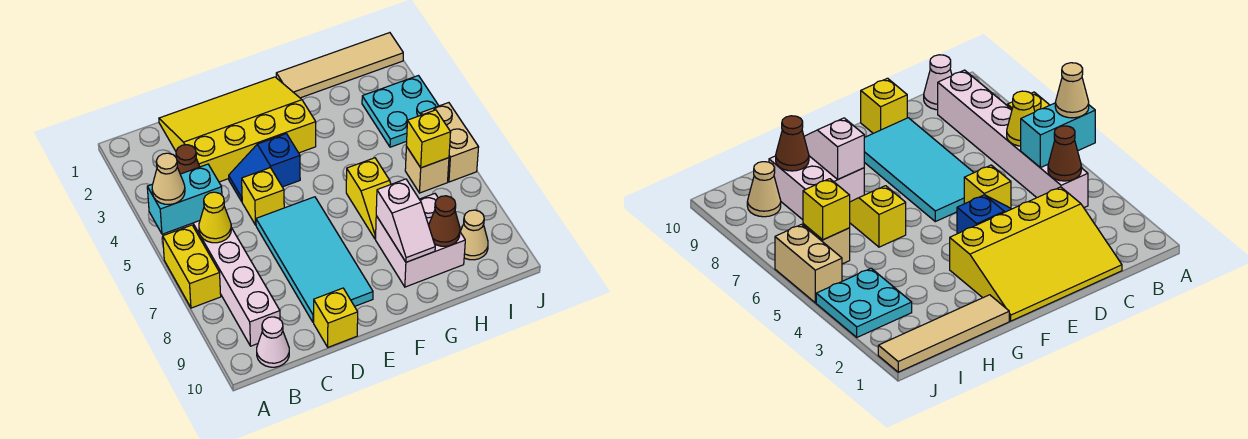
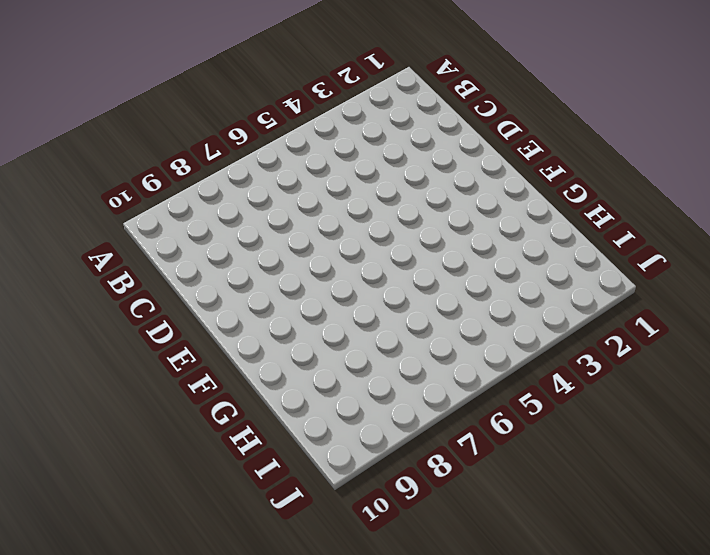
none -> yellow brick A6:A7 level 1
none -> white brick B4:B9 level 1
none -> white cone B10 level 1

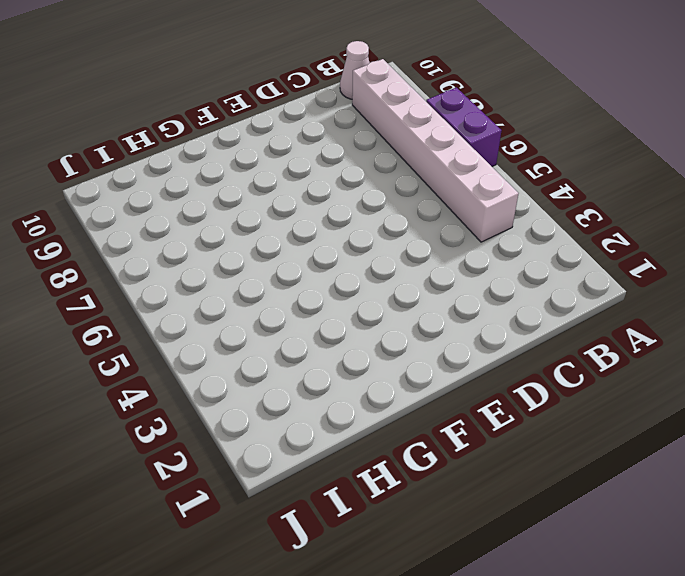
purple brick A6:A7 level 1 -> yellow brick A6:A7 level 1
none -> yellow slope C1:F3 level 1 top 3
none -> blue slope D4:E4 level 1 top E
none -> yellow brick D5 level 1

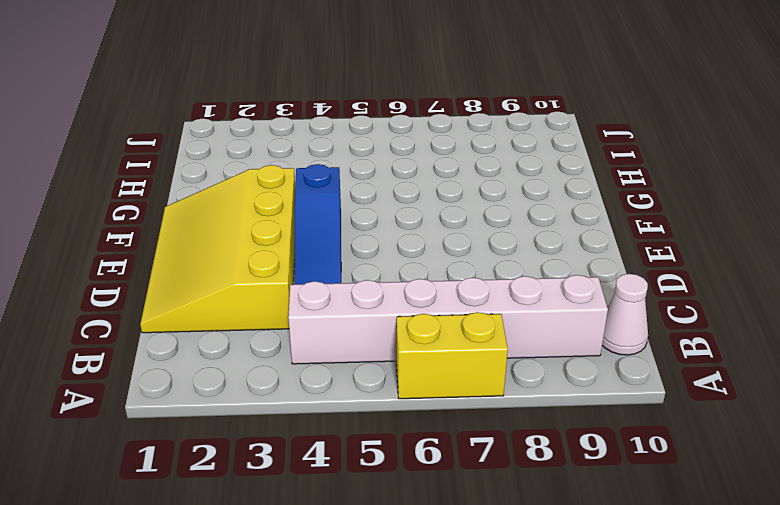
blue slope D4:F4 level 1 top F -> blue slope D4:E4 level 1 top E
none -> yellow brick D5 level 1
none -> cyan tile D6:E9 level 1
none -> yellow brick D10 level 1

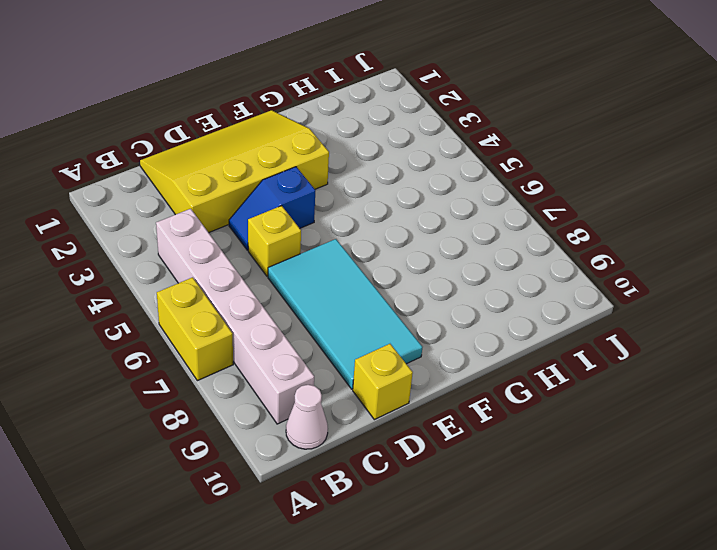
none -> tan tile G1:J1 level 1
none -> yellow slope G6:G7 level 1 top 6
none -> white brick G8:H9 level 1

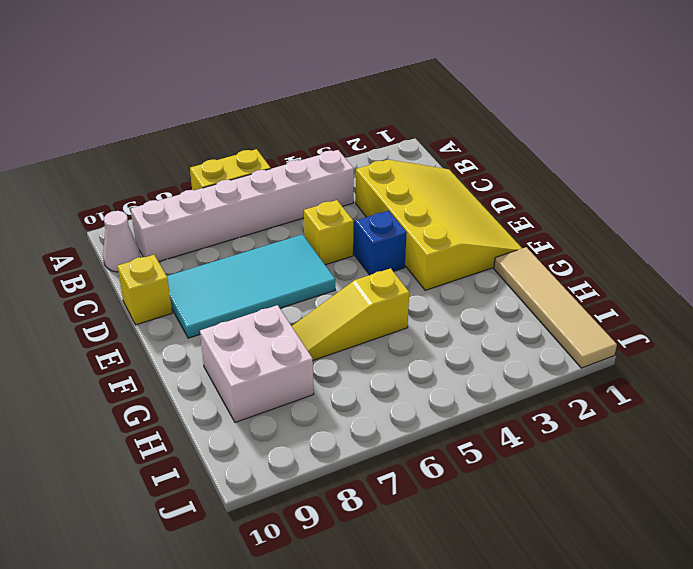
yellow slope G5:G7 level 1 top 5 -> yellow slope G6:G7 level 1 top 6
none -> cyan plate I3:J4 level 1
none -> tan brick I6 level 1
none -> tan cone I9 level 1

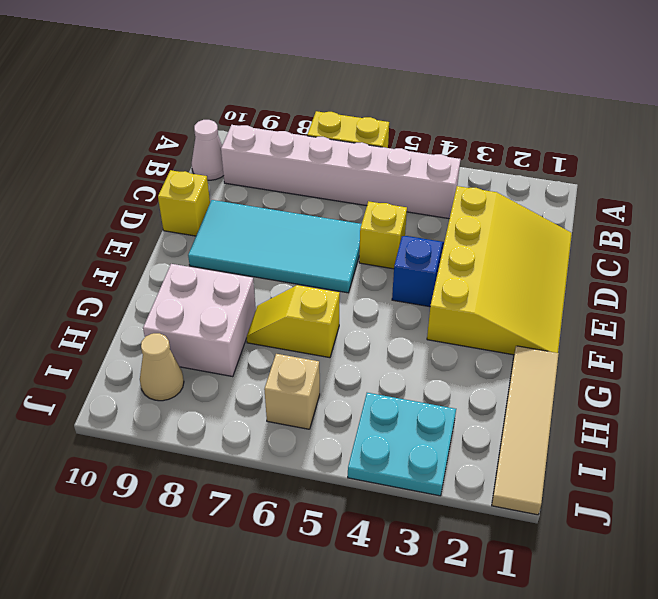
none -> tan brick J5:J6 level 1
none -> cyan brick A5:B5 level 2
none -> brown cone B4 level 2

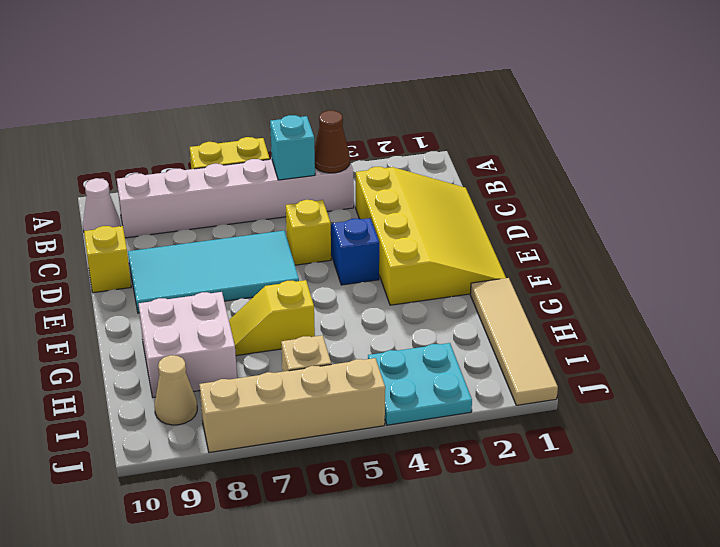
cyan brick B5 level 2 -> cyan brick A5:B5 level 2
tan brick J5:J8 level 1 -> tan brick J5:J6 level 1
none -> yellow cone B6 level 2
none -> white slope G8:G9 level 2 top 8
none -> brown cone H9 level 2

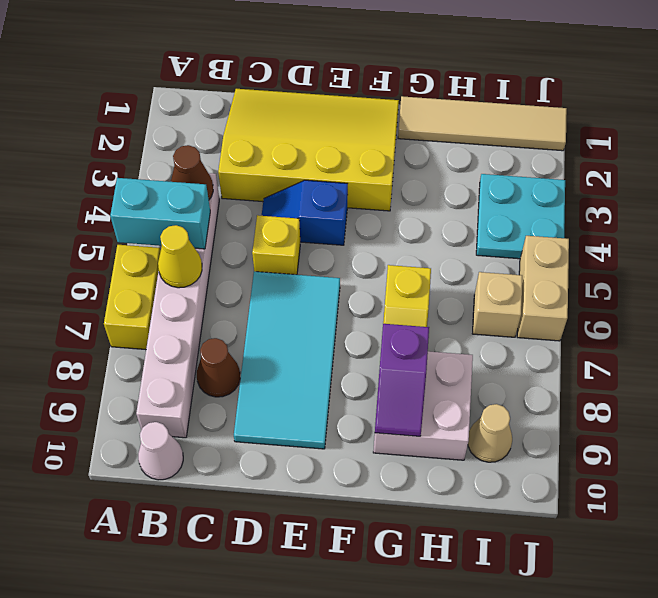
brown cone C8 level 1 -> brown cone H9 level 2
purple slope G8:G9 level 2 top 8 -> white slope G8:G9 level 2 top 8
none -> yellow brick D10 level 1
none -> yellow brick I6 level 2
none -> tan cone A5 level 3

